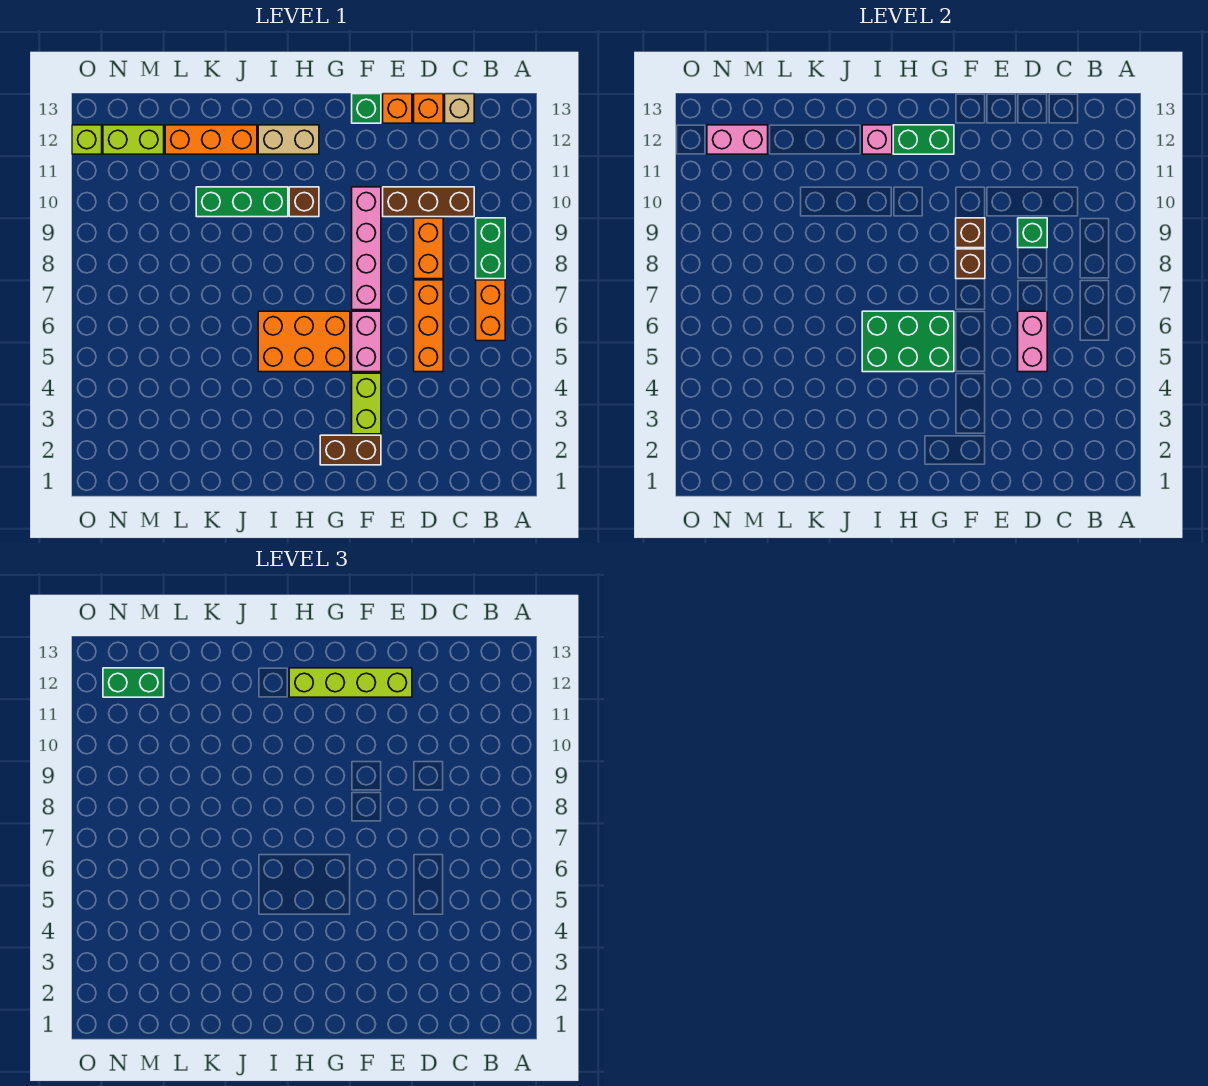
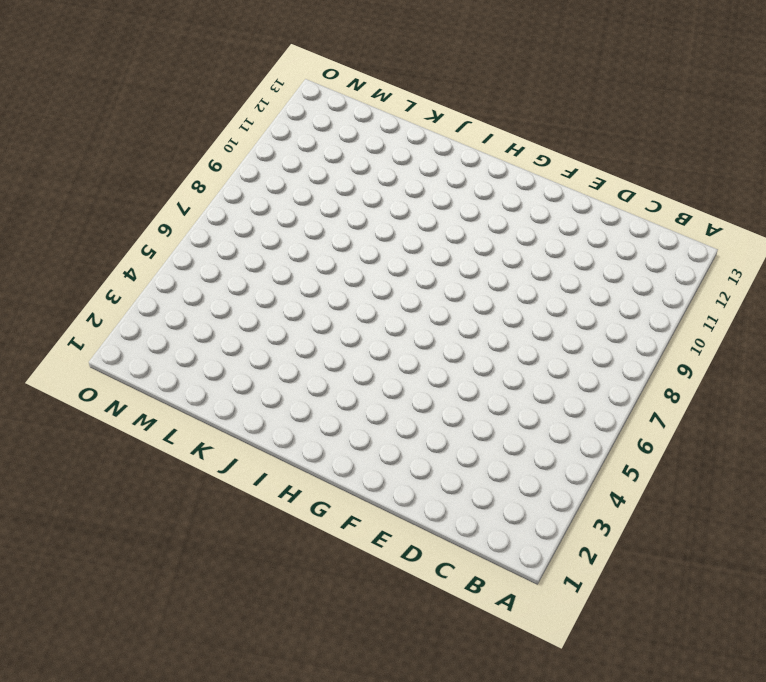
none -> orange brick B6:B7 level 1
none -> green brick B8:B9 level 1
none -> brown brick C10:E10 level 1
none -> tan brick C13 level 1

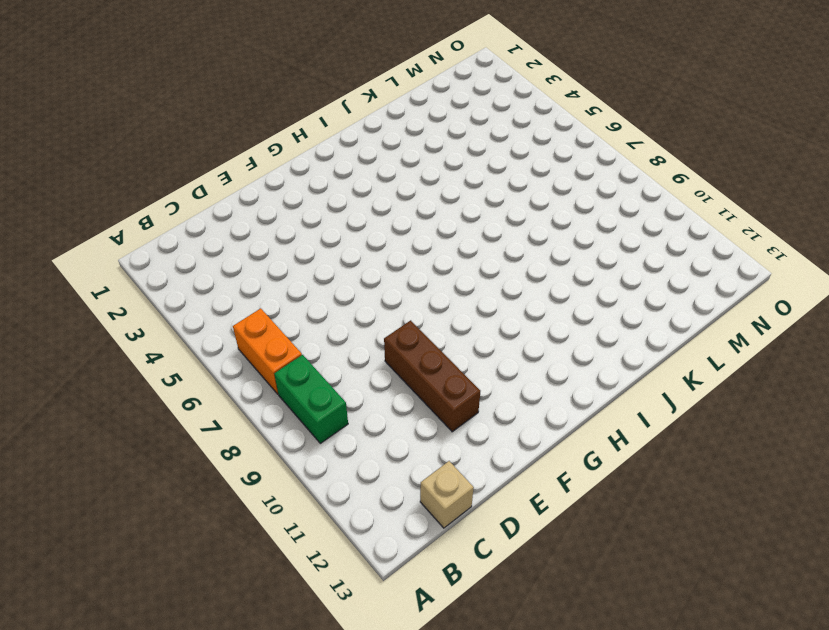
brown brick E9:E11 level 1 -> brown brick C10:E10 level 1
none -> orange brick D5:D7 level 1
none -> orange brick D8:D9 level 1
none -> orange brick D13 level 1
none -> orange brick E13 level 1

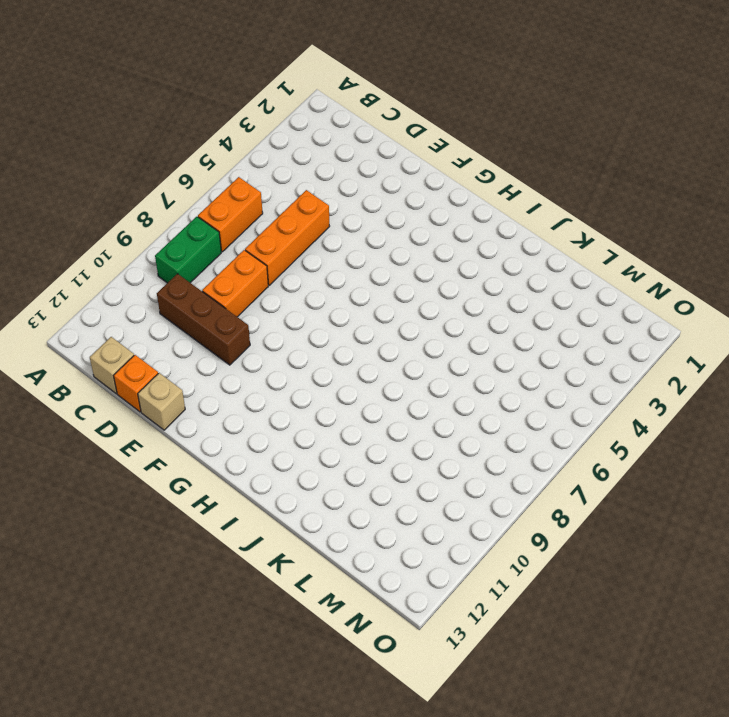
tan brick E13 level 1 -> orange brick E13 level 1
none -> brown brick F2:G2 level 1
none -> lime brick F3:F4 level 1
none -> pink brick F5:F6 level 1
none -> pink brick F7:F10 level 1

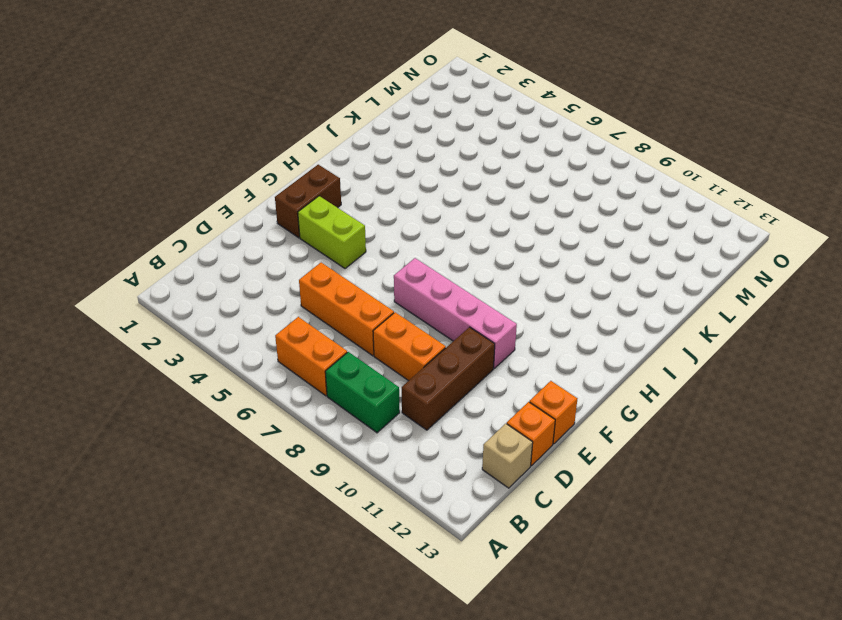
none -> pink brick F5:F6 level 1
none -> green brick F13 level 1
none -> orange brick G5:I6 level 1
none -> brown brick H10 level 1

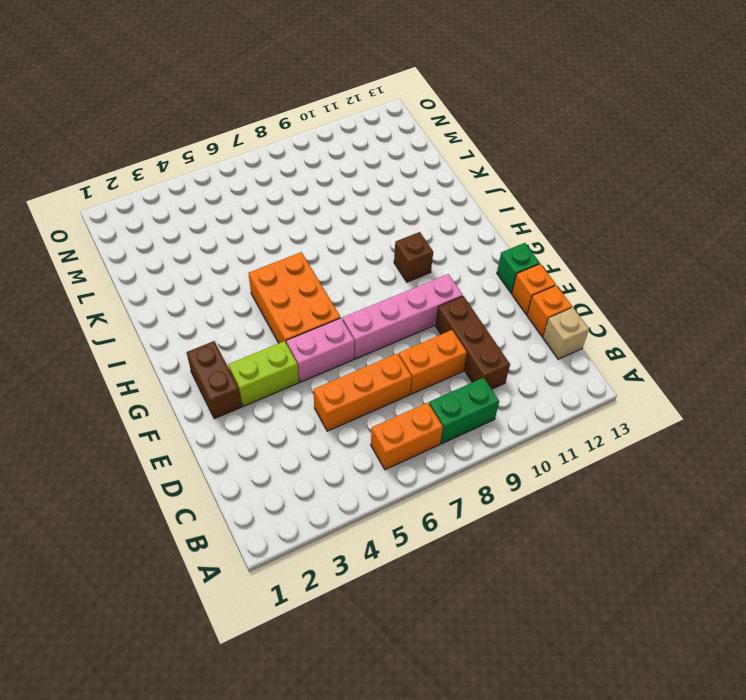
none -> tan brick H12:I12 level 1
none -> green brick I10:K10 level 1
none -> orange brick J12:L12 level 1
none -> lime brick M12:N12 level 1

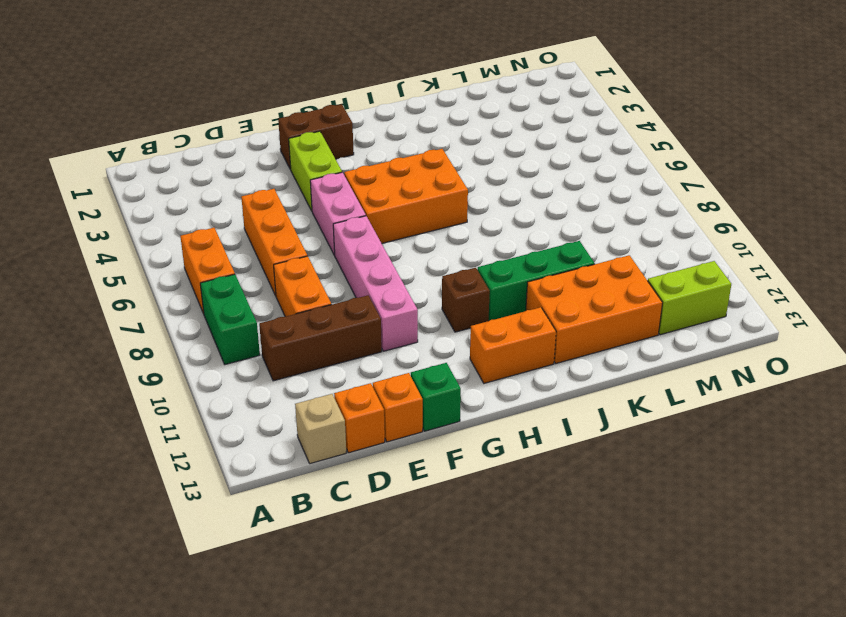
orange brick H12:I12 level 1 -> tan brick H12:I12 level 1
orange brick J11:L12 level 1 -> orange brick J12:L12 level 1
none -> lime brick O12 level 1
none -> pink brick D5:D6 level 2
none -> green brick D9 level 2
none -> brown brick F8 level 2

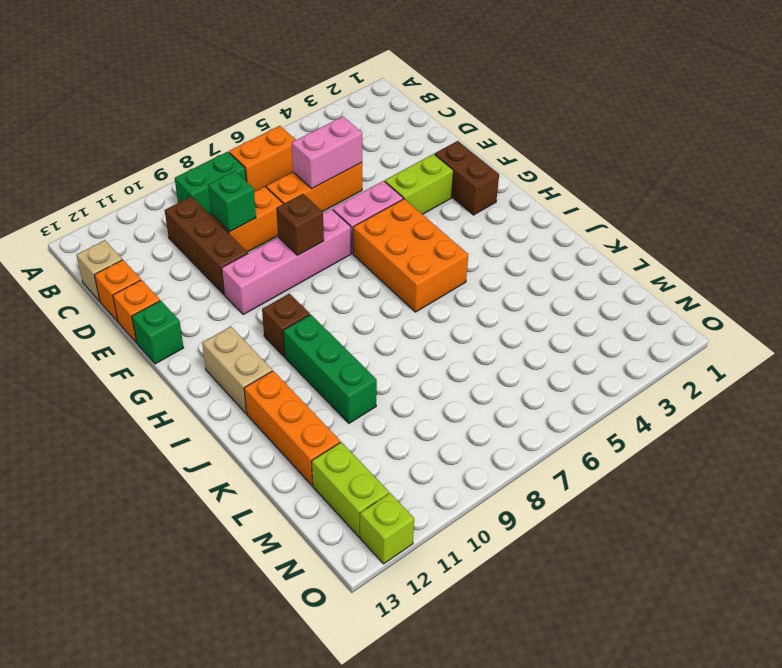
none -> brown brick F9 level 2
none -> green brick G5:I6 level 2
none -> green brick G12:H12 level 2
none -> pink brick I12 level 2

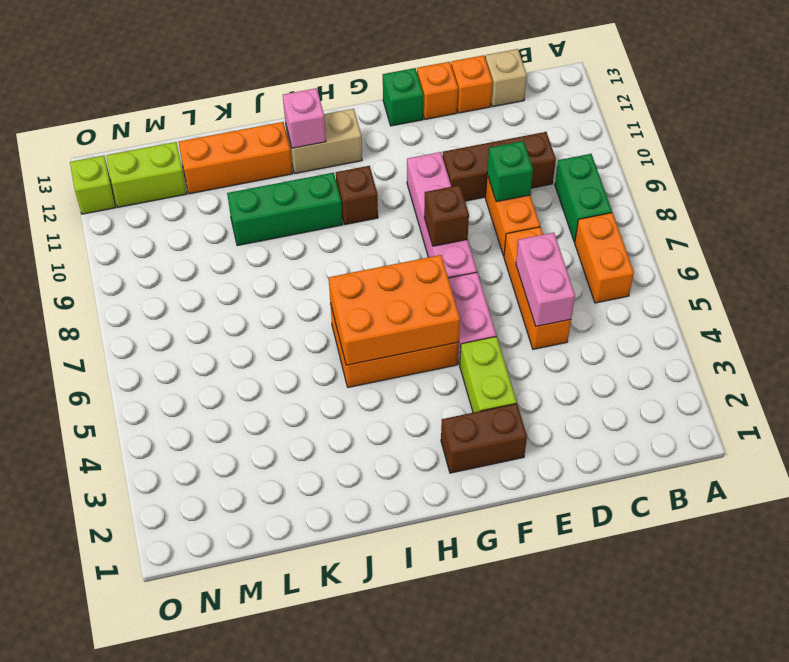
orange brick G5:I6 level 2 -> green brick G5:I6 level 2
none -> brown brick F9 level 2
none -> green brick G12:H12 level 2
none -> pink brick M12:N12 level 2
none -> lime brick E12:H12 level 3

